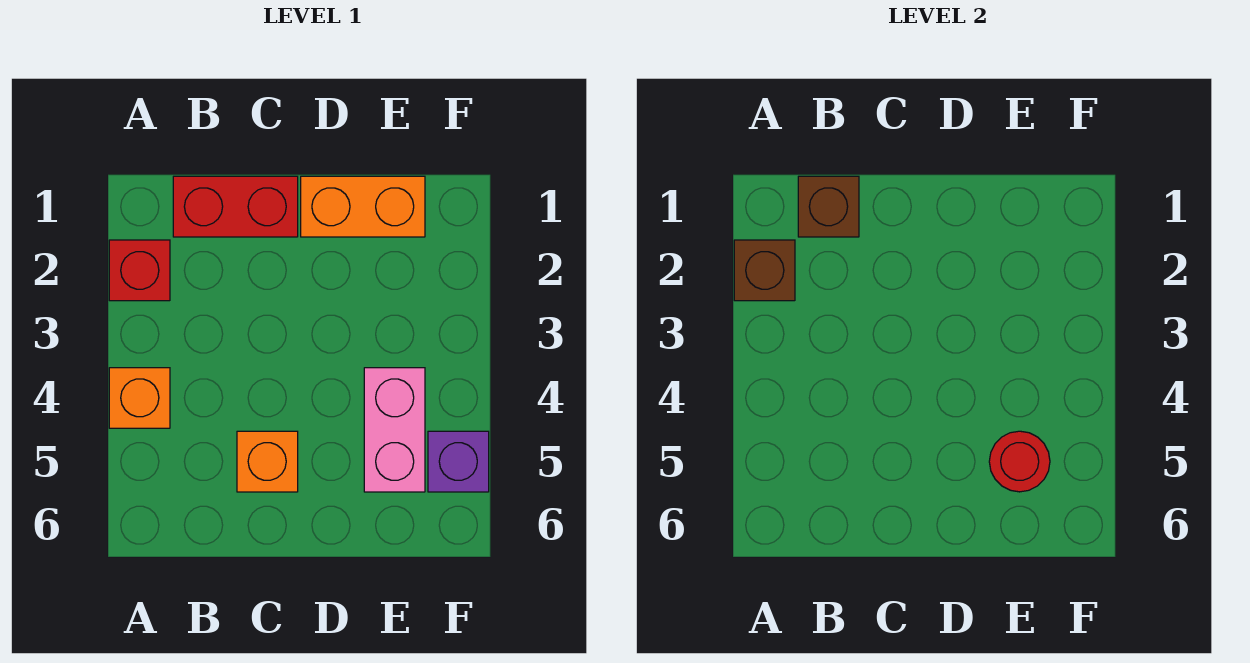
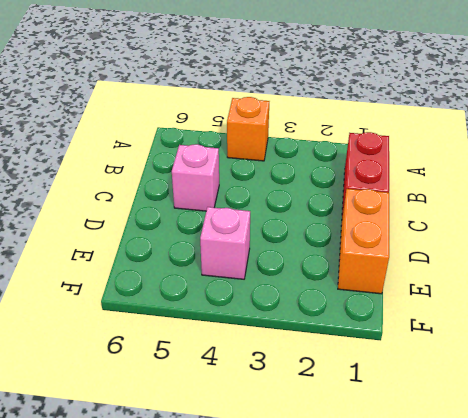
pink brick C5 level 1 -> orange brick C5 level 1
pink brick E4 level 1 -> pink brick E4:E5 level 1
none -> red brick A2 level 1
none -> purple brick F5 level 1

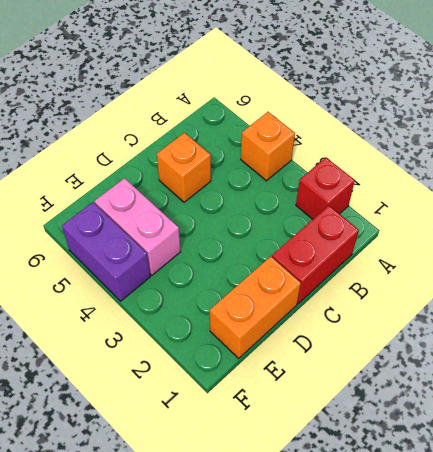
purple brick F4:F5 level 1 -> purple brick F5 level 1
none -> brown brick A2 level 2
none -> brown brick B1 level 2

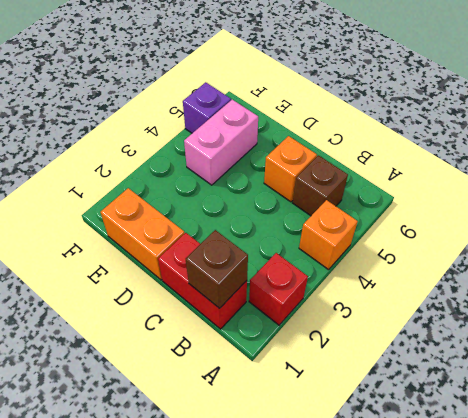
brown brick B5 level 1 -> brown brick A2 level 2
none -> red round brick E5 level 2

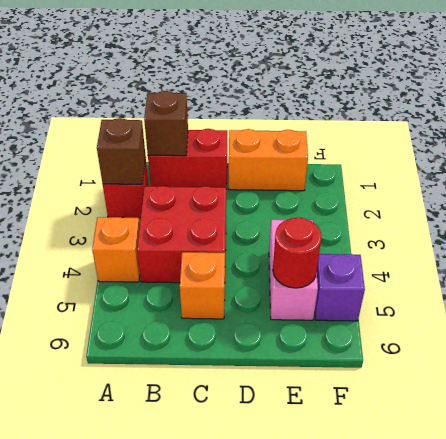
red brick B3:C4 level 1 -> none

